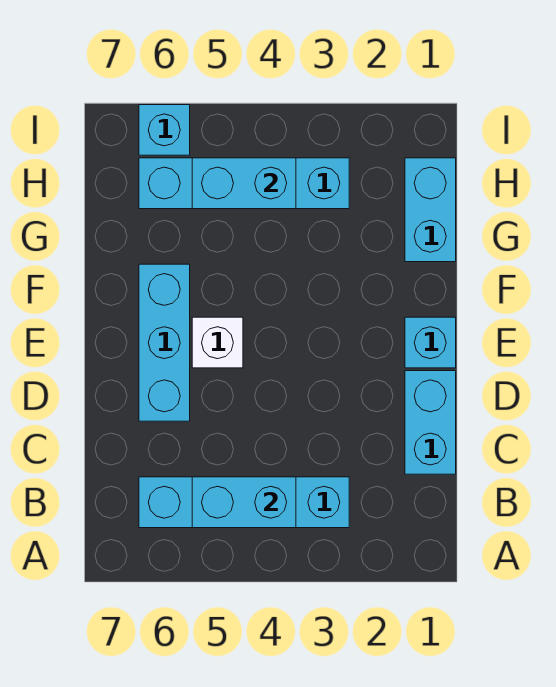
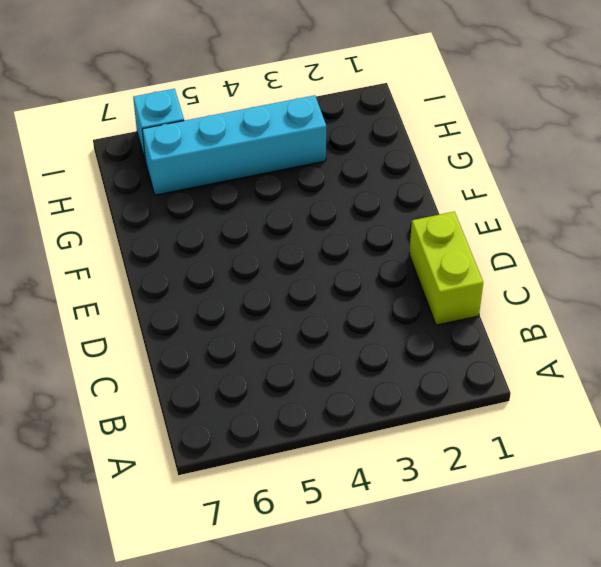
lime brick C1:D1 level 1 -> cyan brick C1:D1 level 1
none -> cyan brick B3:B6 level 1
none -> cyan brick D6:F6 level 1

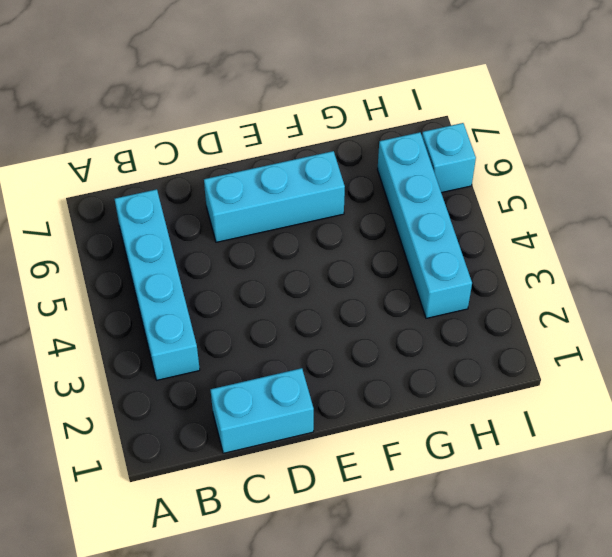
none -> cyan brick E1 level 1
none -> white brick E5 level 1

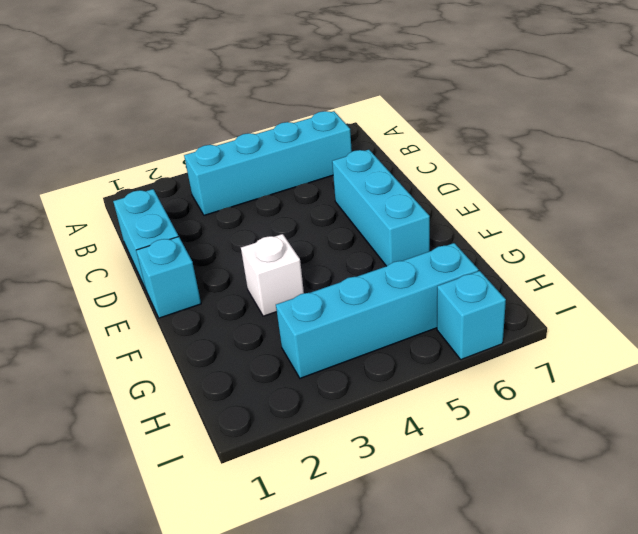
white brick F3 level 1 -> white brick E5 level 1
none -> cyan brick G1:H1 level 1
none -> cyan brick B4:B5 level 2

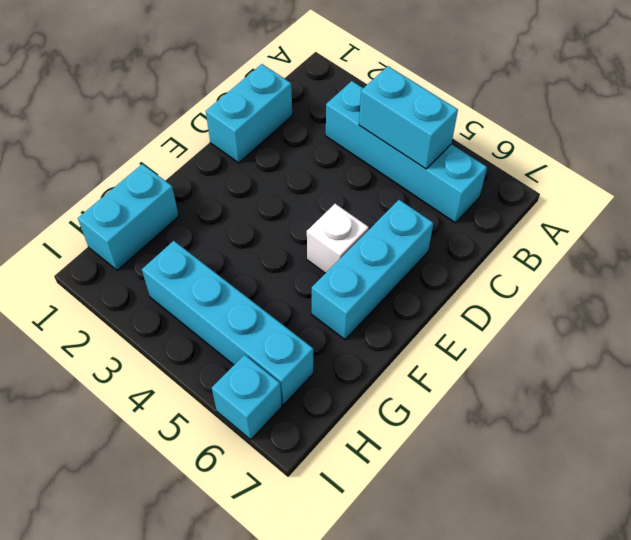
none -> cyan brick E1 level 1
none -> cyan brick H4:H5 level 2

